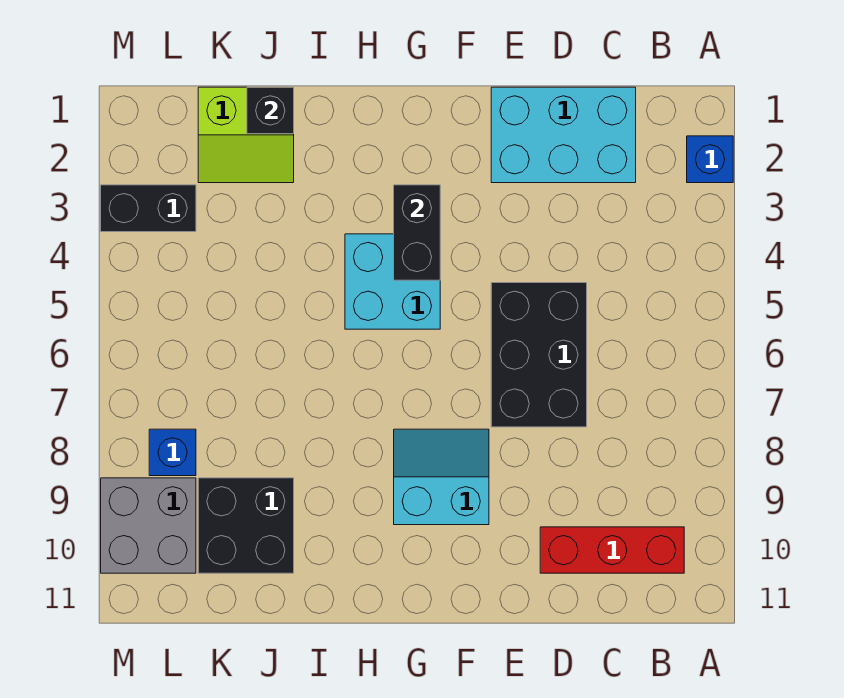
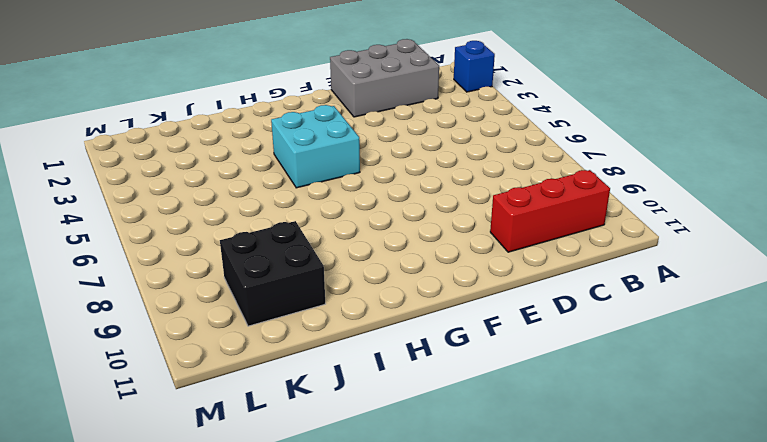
grey brick C1:E2 level 1 -> cyan brick C1:E2 level 1
none -> black brick D5:E7 level 1
none -> cyan slope F8:G9 level 1 top 9
none -> lime slope J1:K2 level 1 top 1

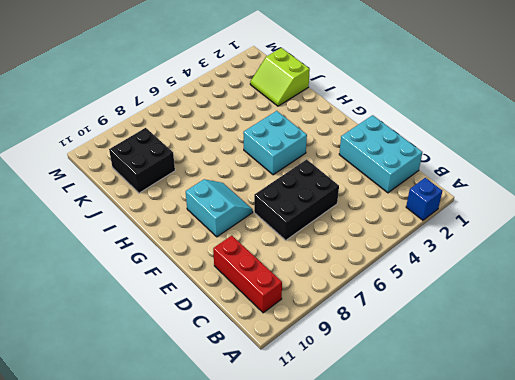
none -> black brick L3:M3 level 1
none -> blue brick L8 level 1
none -> grey brick L9:M10 level 1

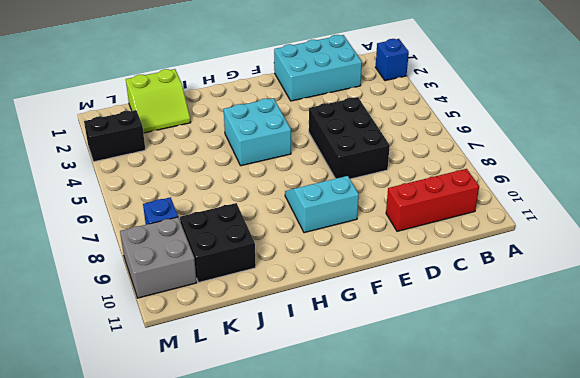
none -> black brick G3:G4 level 2
none -> black brick J1 level 2

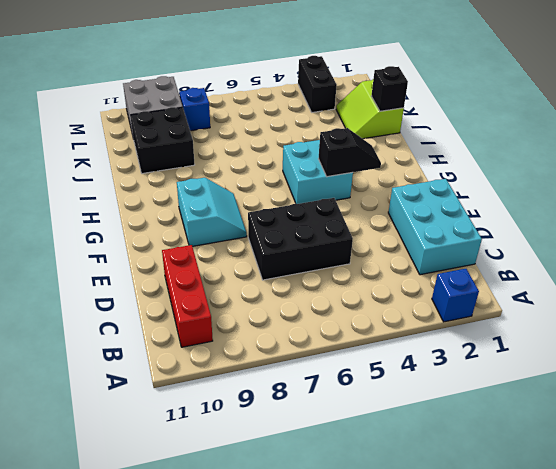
black slope G3:G4 level 2 top 4 -> black brick G3:G4 level 2

